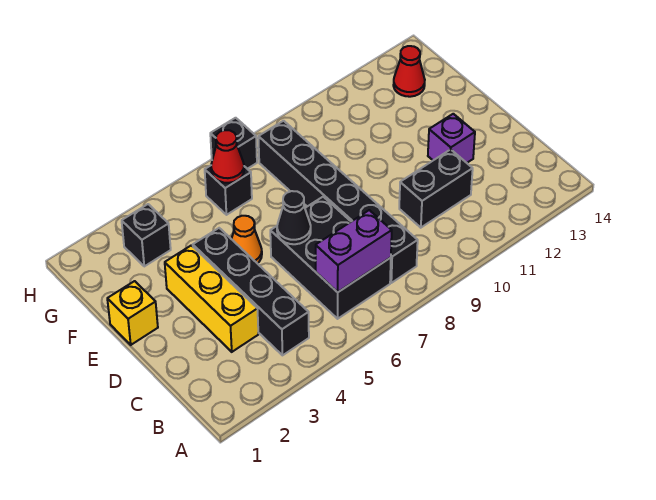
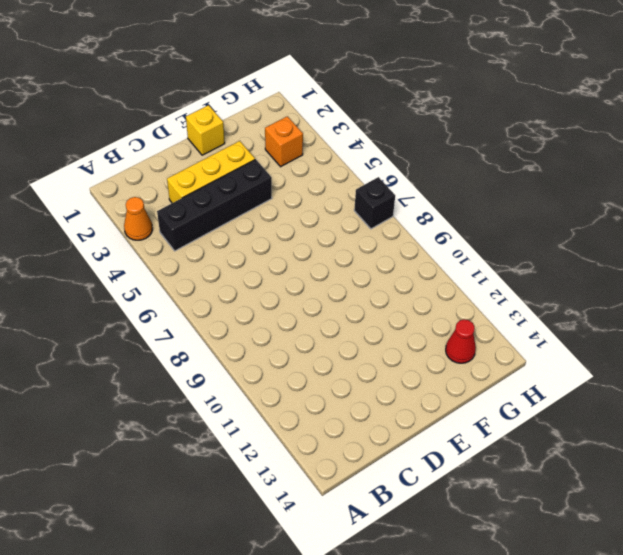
orange cone A3 level 1 -> orange cone E5 level 1
orange brick G3 level 1 -> black brick G3 level 1
none -> black brick B6:D7 level 1
none -> black brick B8:G8 level 1
none -> black brick C10:C11 level 1

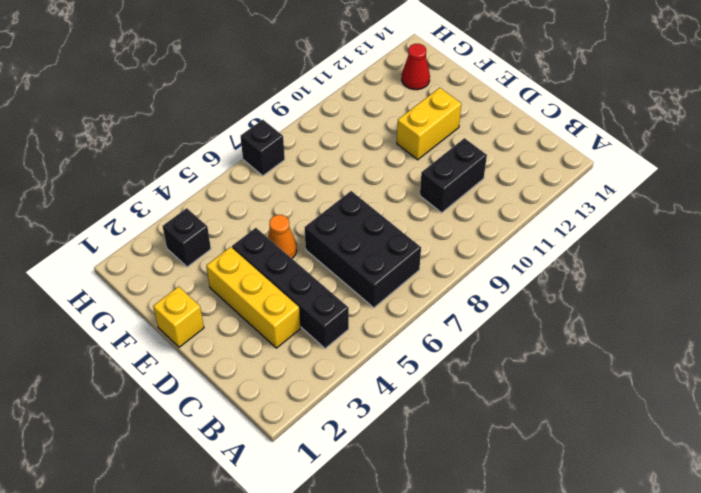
yellow brick E11:E12 level 1 -> none
none -> black brick B8:G8 level 1
none -> purple brick D12 level 1
none -> black brick G6 level 1

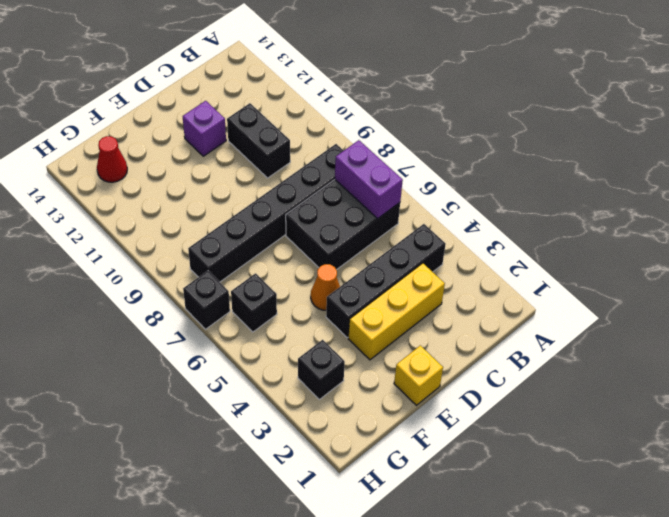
none -> black cone D6 level 2
none -> red cone G6 level 2

